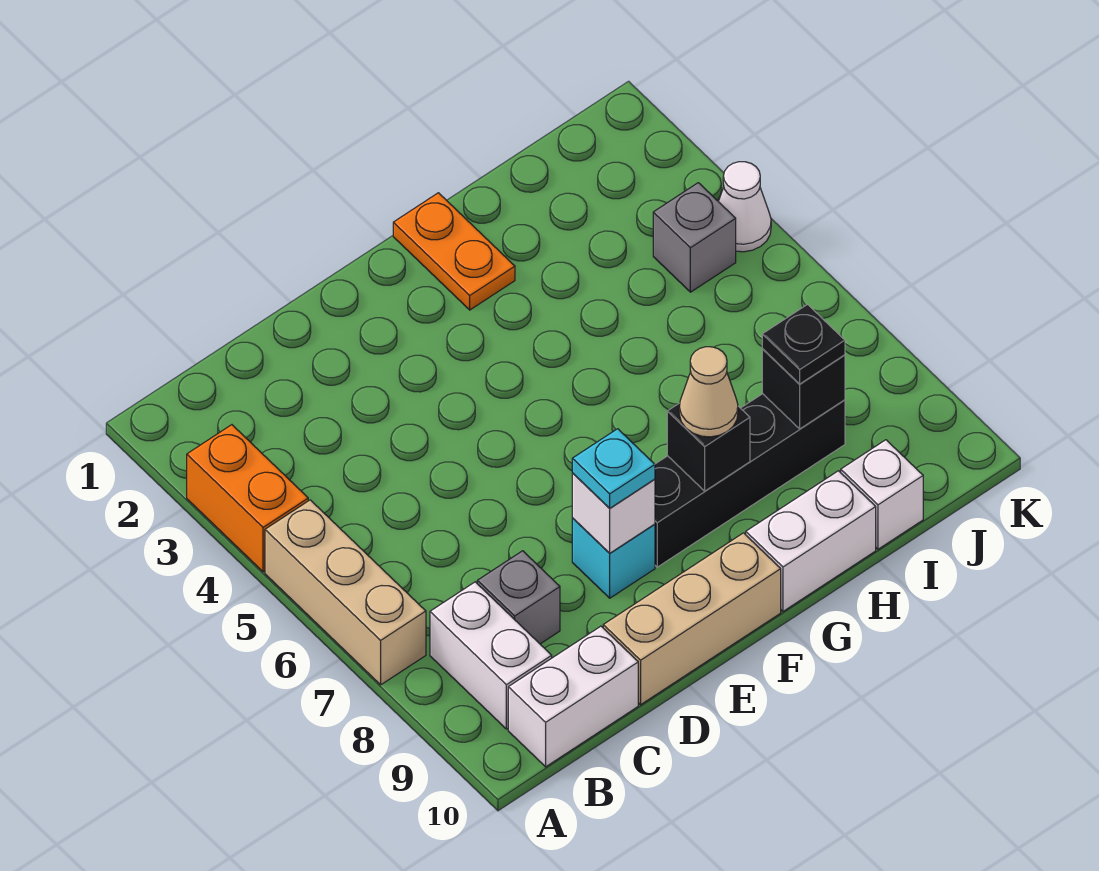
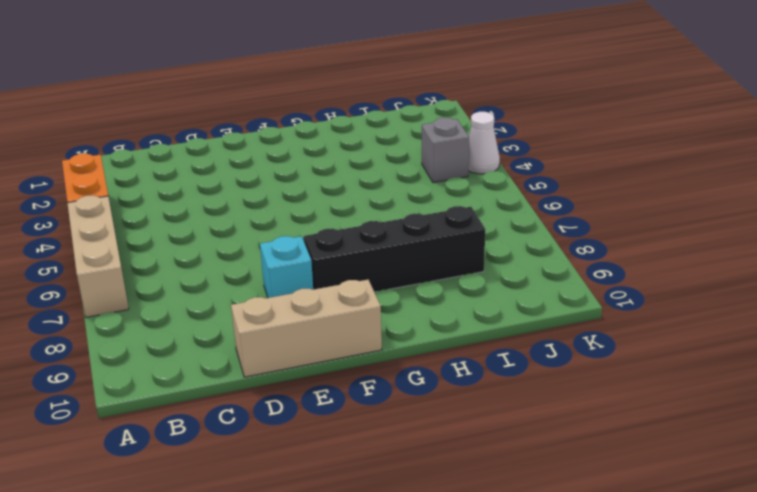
none -> white brick B8:B9 level 1
none -> white brick B10:C10 level 1
none -> grey brick C8 level 1

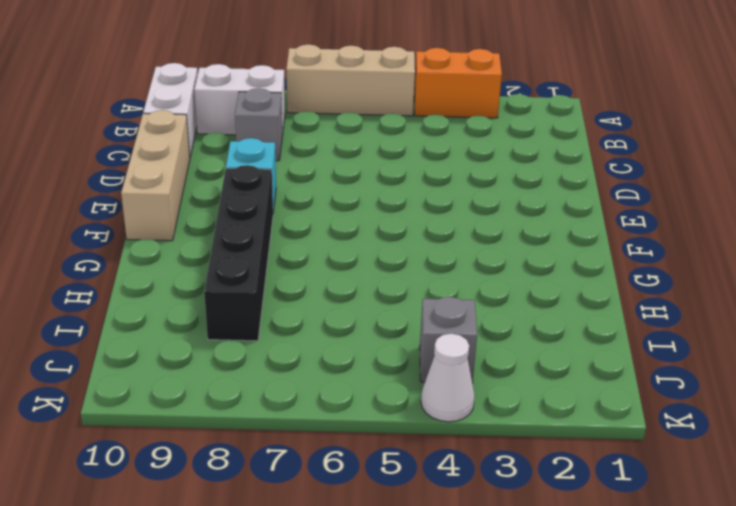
none -> orange plate G1:G2 level 1
none -> white brick G10:H10 level 1
none -> white brick I10 level 1

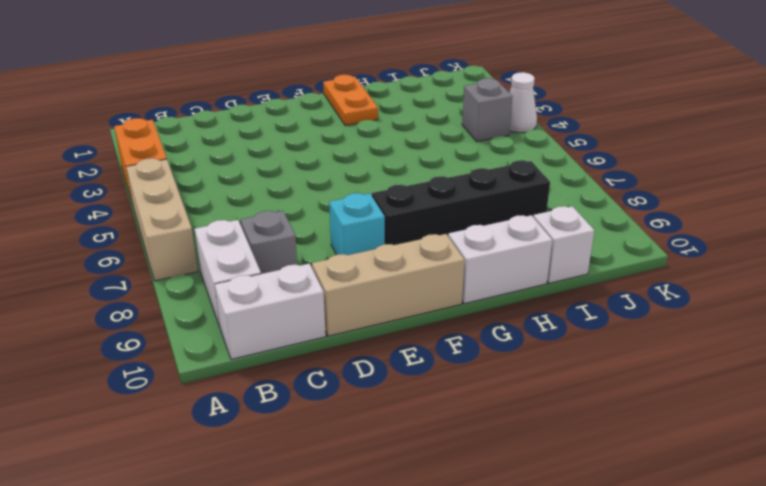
none -> white brick E8 level 2
none -> black brick G8 level 2
none -> black brick I8 level 2

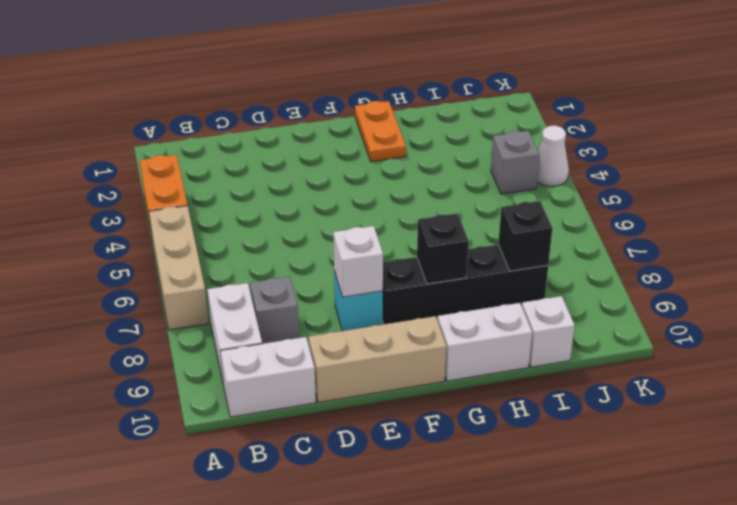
none -> cyan plate E8 level 3
none -> tan cone G8 level 3
none -> black plate I8 level 3

